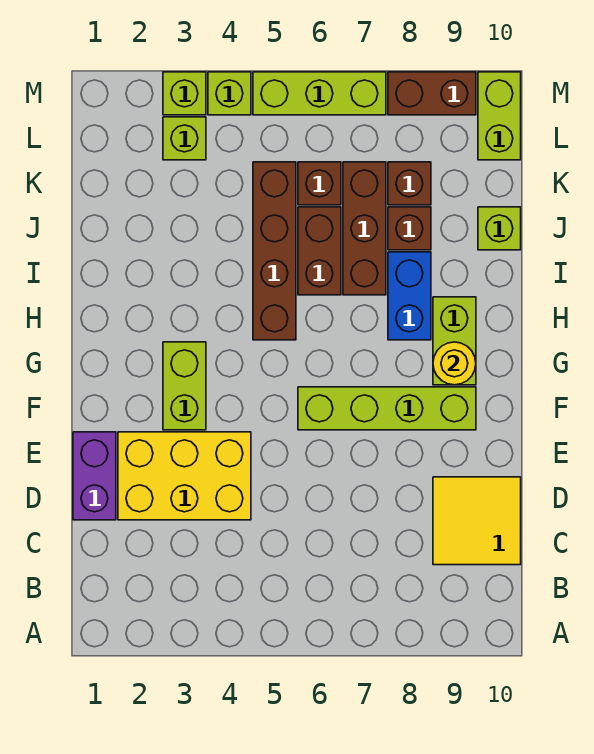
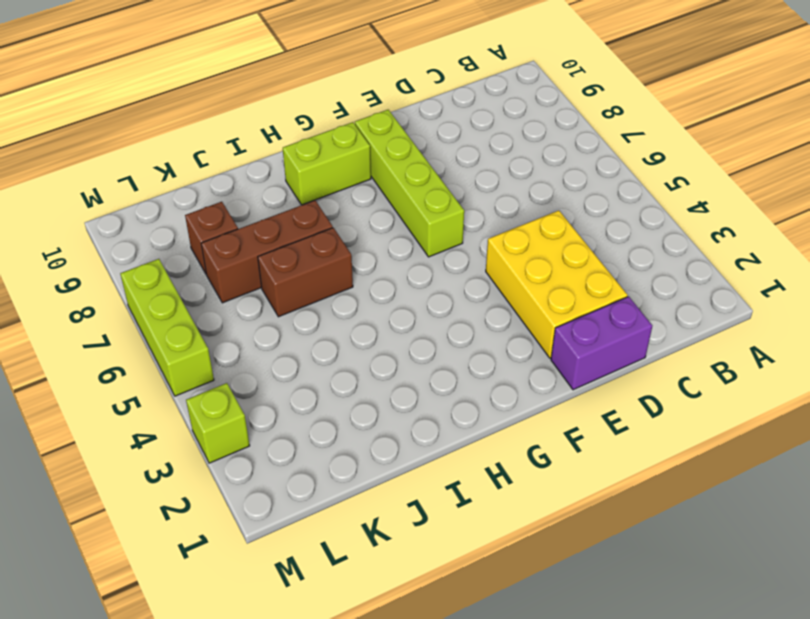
none -> yellow tile C9:D10 level 1
none -> lime brick F3:G3 level 1
none -> brown brick H5:K5 level 1

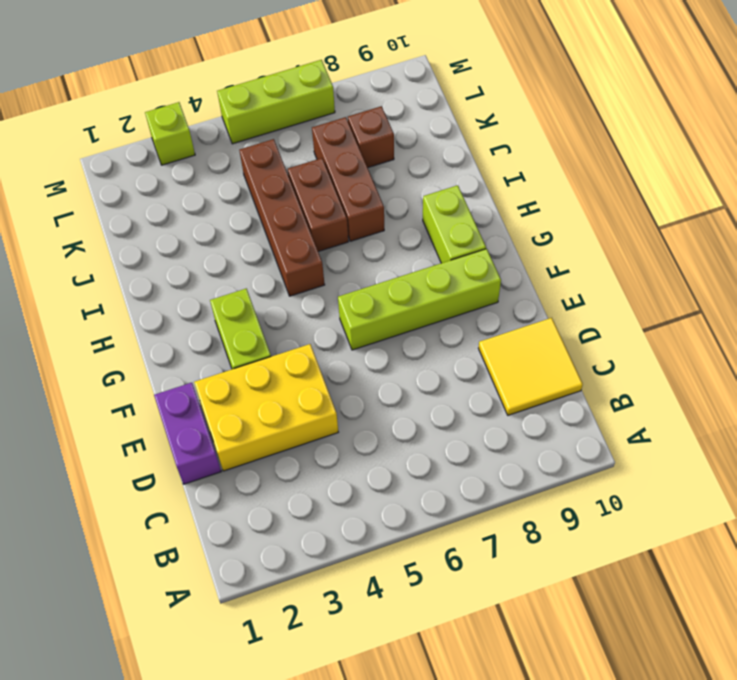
none -> blue brick H8:I8 level 1
none -> brown brick J8 level 1
none -> lime brick J10 level 1

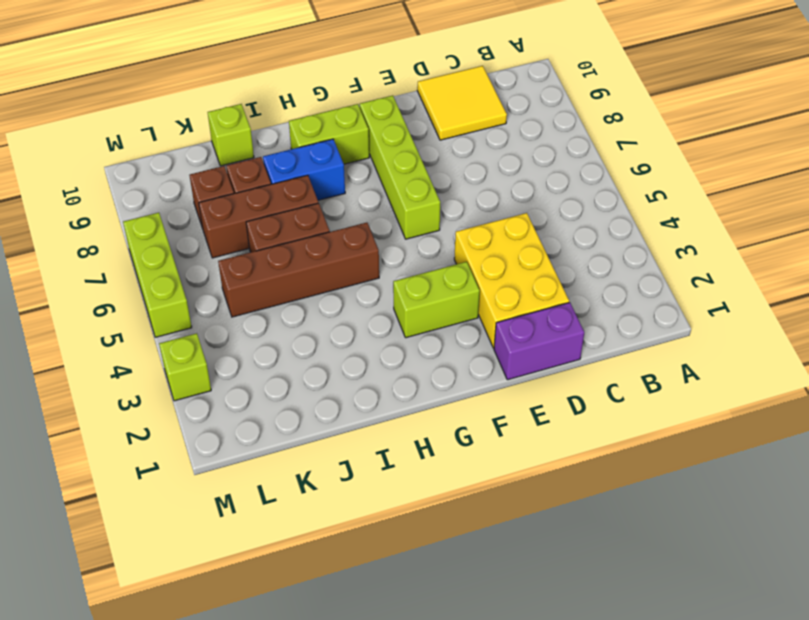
none -> brown brick K6 level 1
none -> lime brick L3 level 1
none -> lime brick L10:M10 level 1

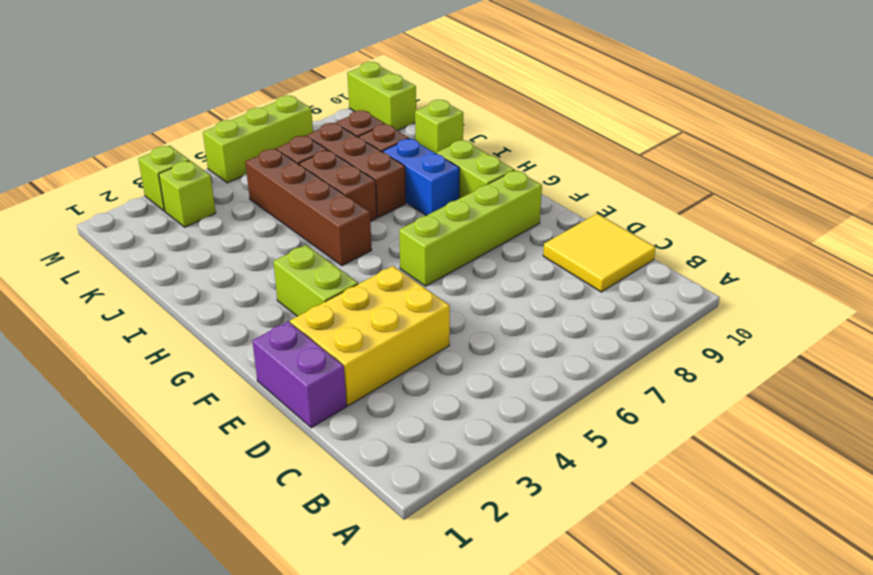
none -> lime brick M4 level 1
none -> brown brick M8:M9 level 1
none -> yellow round brick G9 level 2

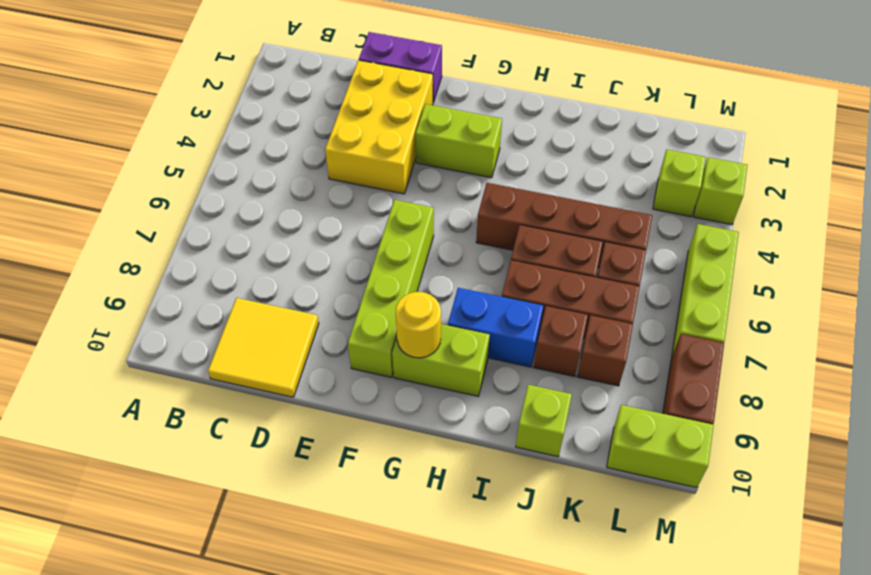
none -> lime brick M4 level 1

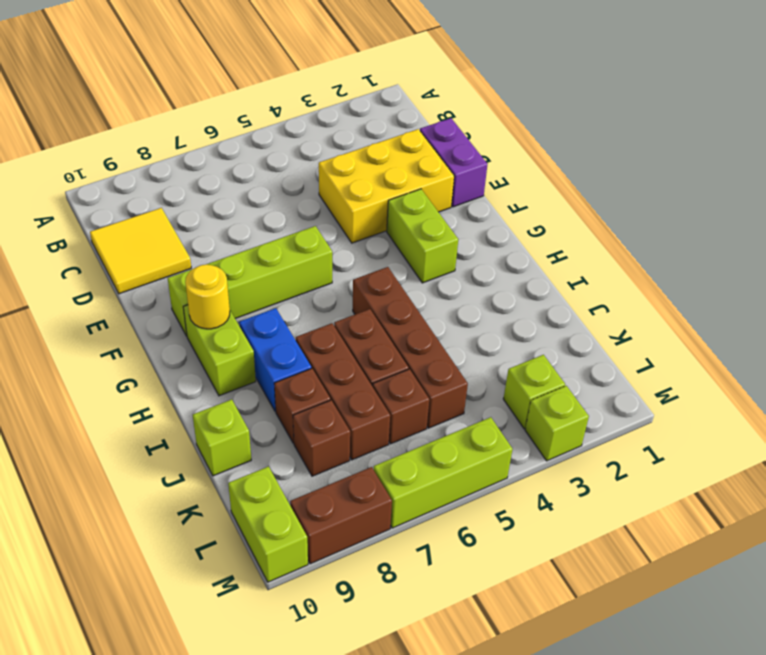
none -> lime brick M4 level 1

